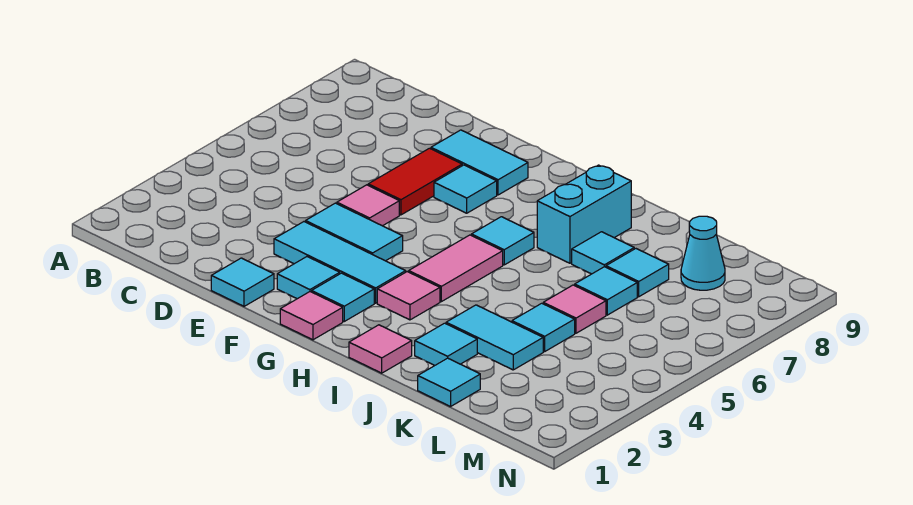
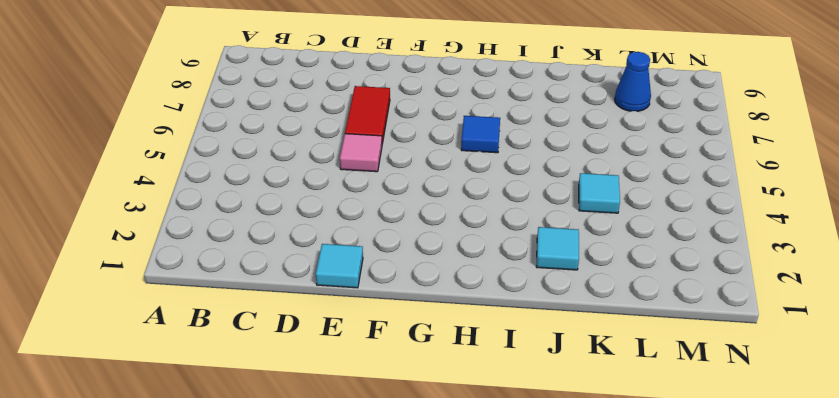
blue tile H6 level 1 -> cyan tile H6 level 1
blue cone L8 level 1 -> cyan cone L8 level 1
none -> cyan tile E3:G3 level 1
none -> cyan tile E4:F4 level 1
none -> cyan tile E8:F8 level 1

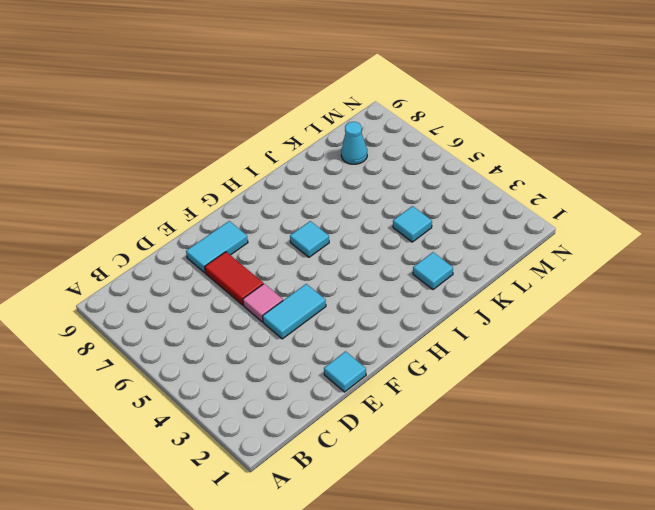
none -> cyan tile E3:G3 level 1
none -> cyan tile F2 level 1
none -> cyan tile F7 level 1

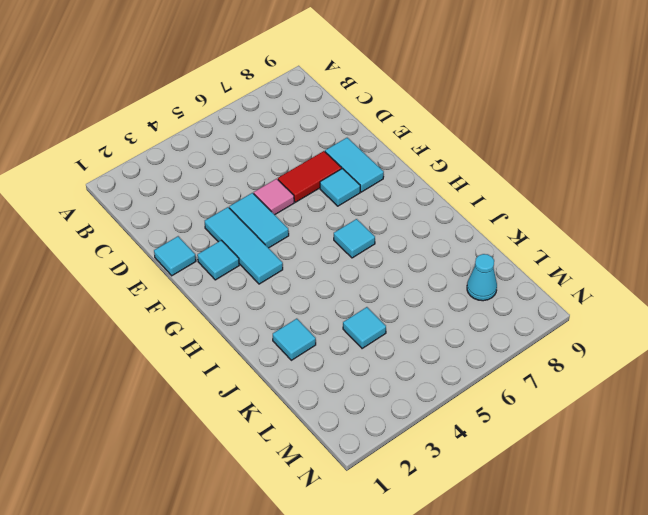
none -> pink tile G1 level 1
none -> cyan tile G2 level 1
none -> pink tile H3 level 1

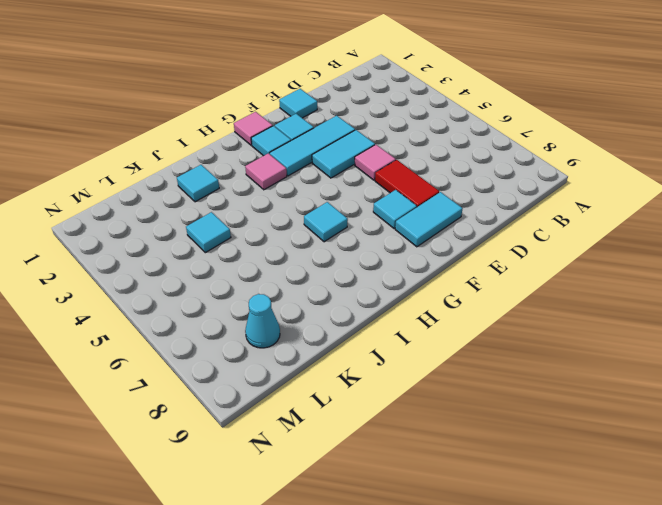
none -> pink tile H4:H5 level 1
none -> pink tile I1 level 1
none -> cyan brick I7:I8 level 1

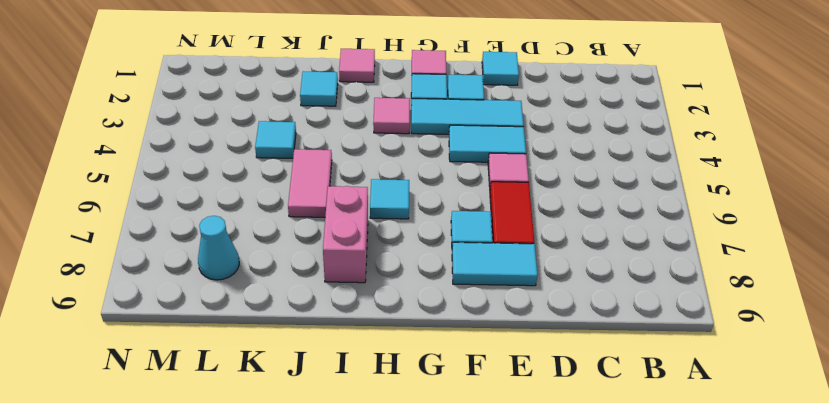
pink brick I7:I8 level 1 -> cyan brick I7:I8 level 1
pink tile J5:J6 level 1 -> pink tile H4:H5 level 1
none -> cyan tile J3:K3 level 1
none -> cyan tile J7 level 1
none -> cyan tile K1 level 1

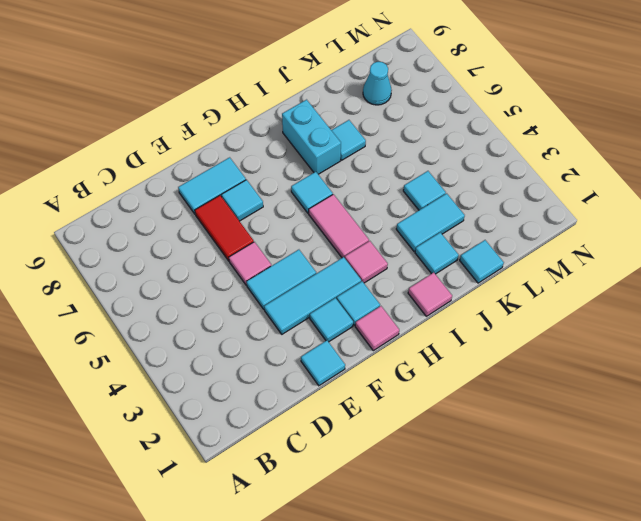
none -> pink tile K5 level 1
none -> cyan tile K6 level 1
none -> cyan tile K7 level 1

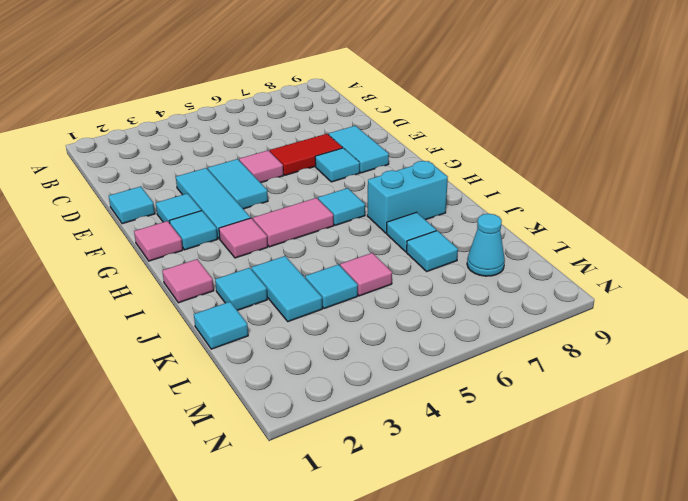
none -> cyan tile K6 level 1

